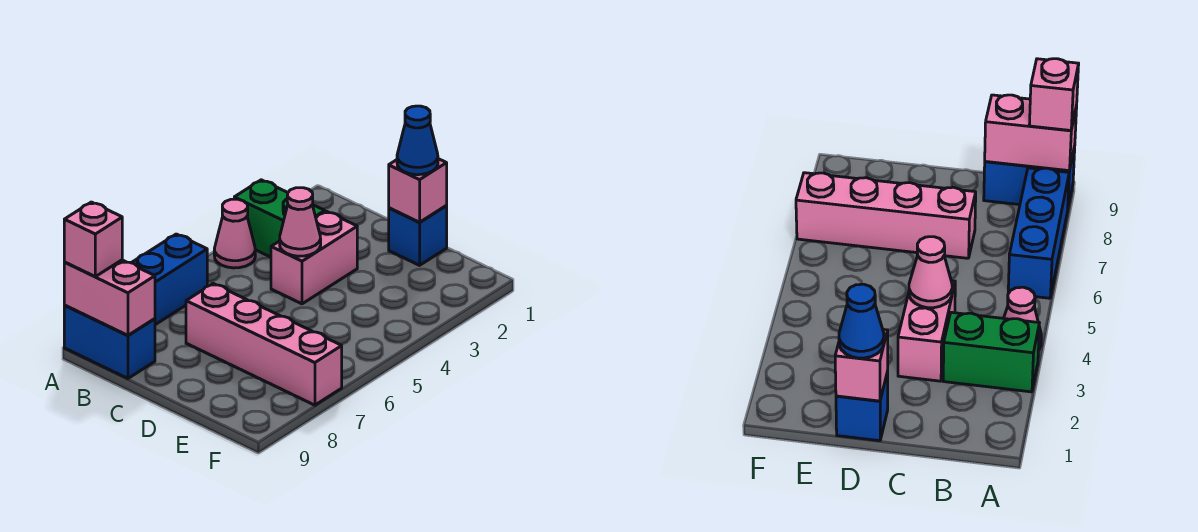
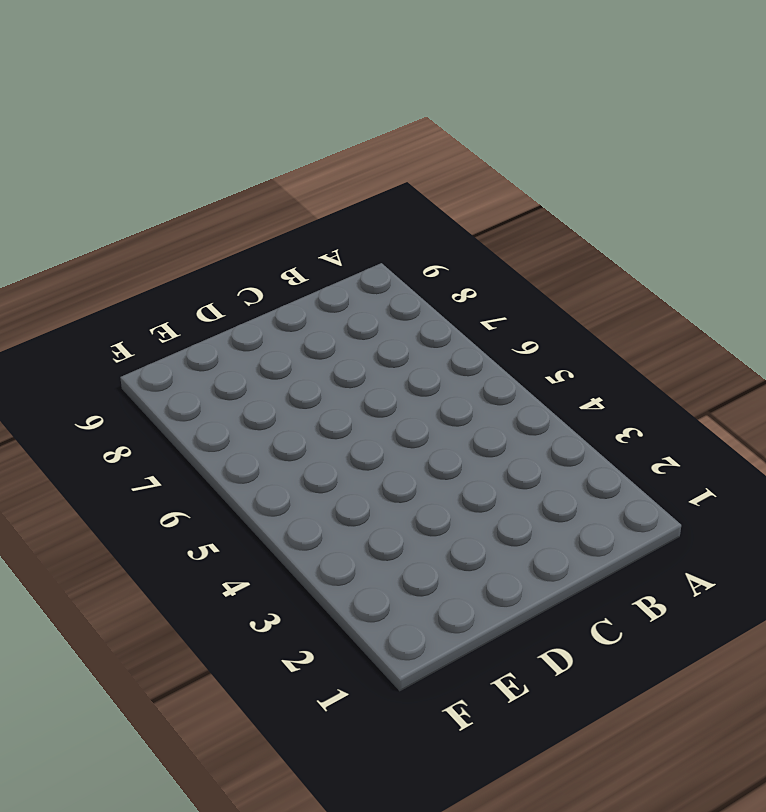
none -> green brick A3:B3 level 1
none -> pink cone A4 level 1
none -> blue brick A6:A8 level 1

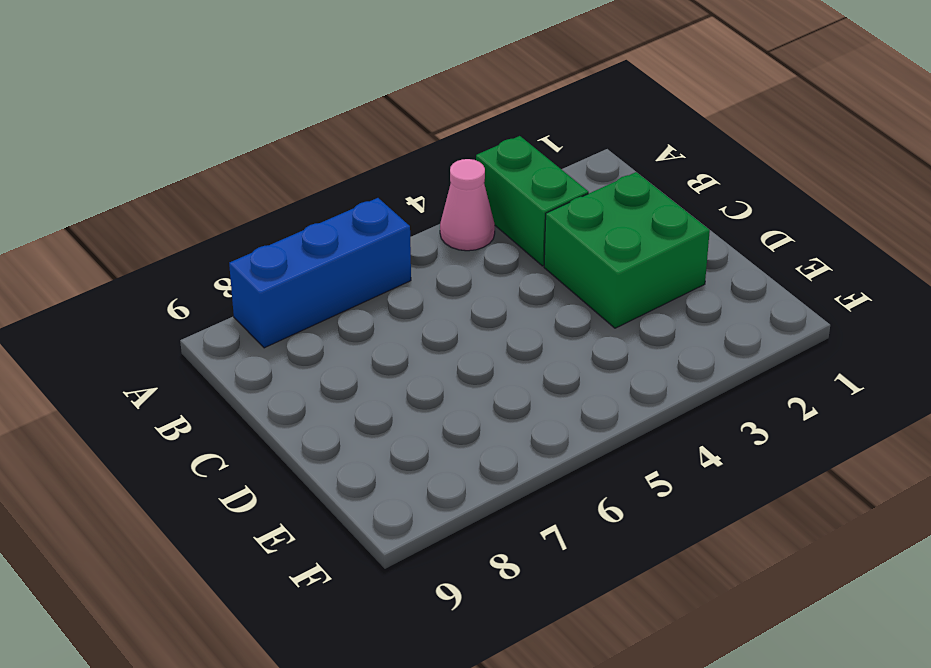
green brick C2:D3 level 1 -> pink brick C3:C4 level 1
none -> blue brick A9:B9 level 1
none -> pink brick C7:F7 level 1
none -> blue brick D1 level 1

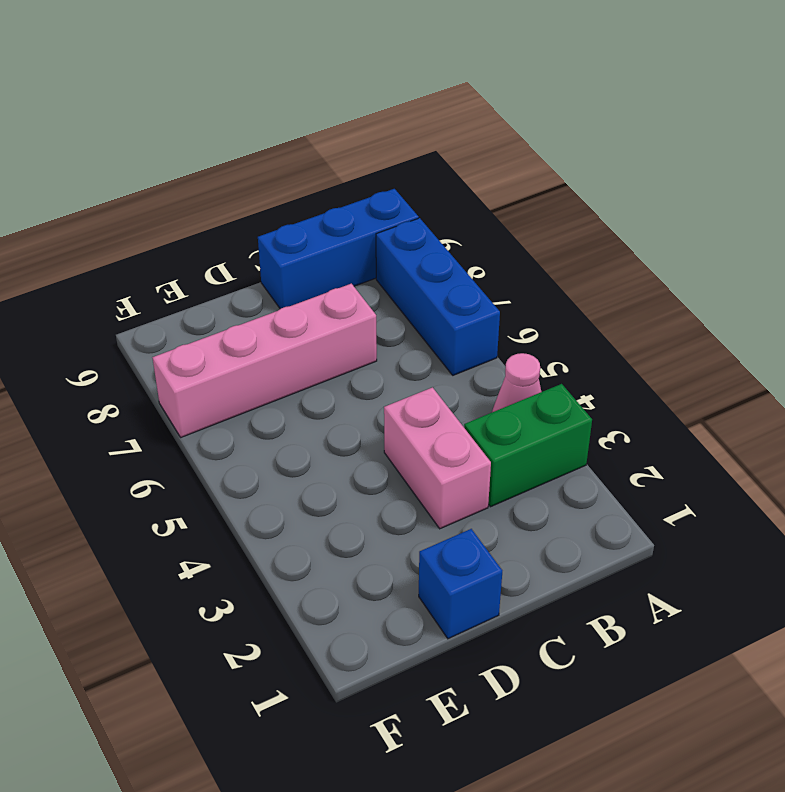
blue brick A9:C9 level 1 -> blue brick A9:B9 level 1
none -> pink brick A9:B9 level 2
none -> pink cone C4 level 2
none -> pink brick D1 level 2

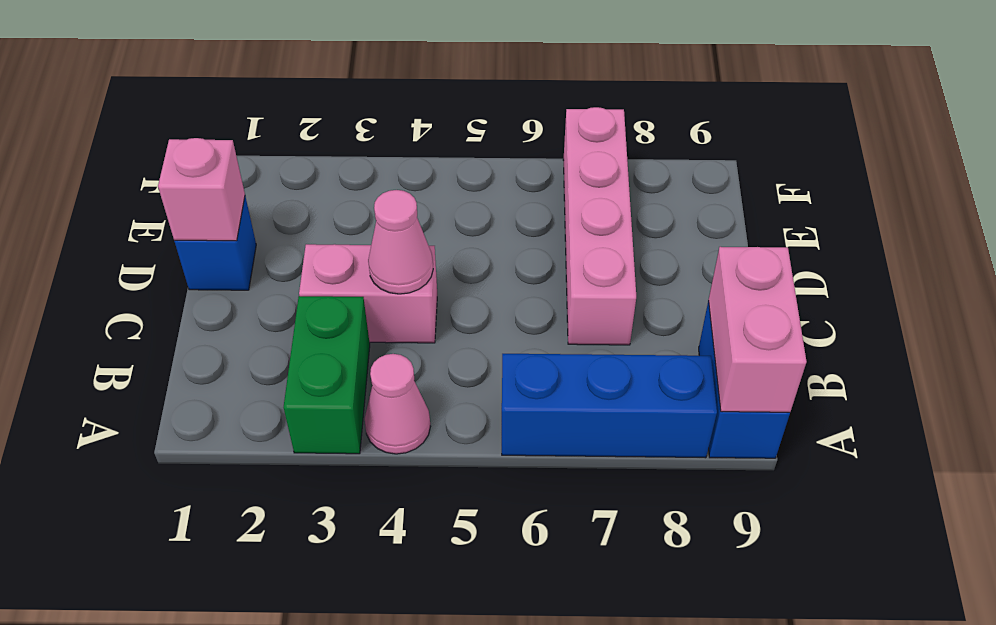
none -> pink brick A9 level 3
none -> blue cone D1 level 3

